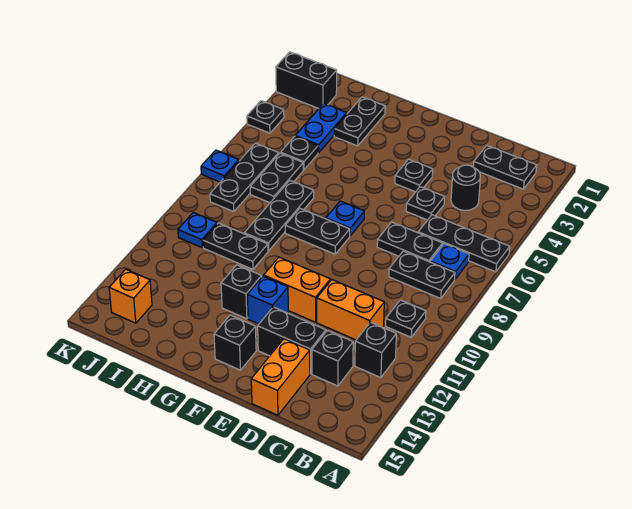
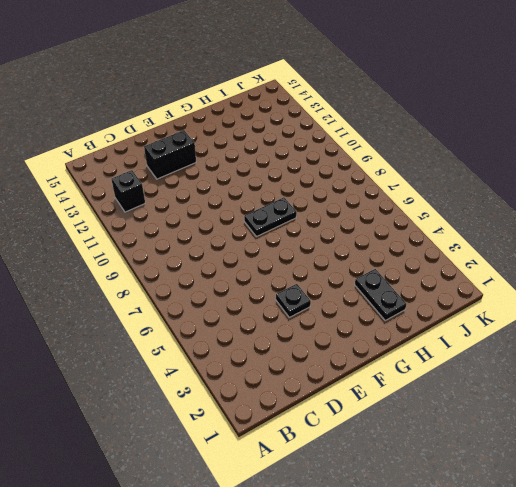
none -> black plate A6:C6 level 1
none -> black plate B2:C2 level 1
none -> blue plate B7 level 1
none -> black plate B8:C8 level 1

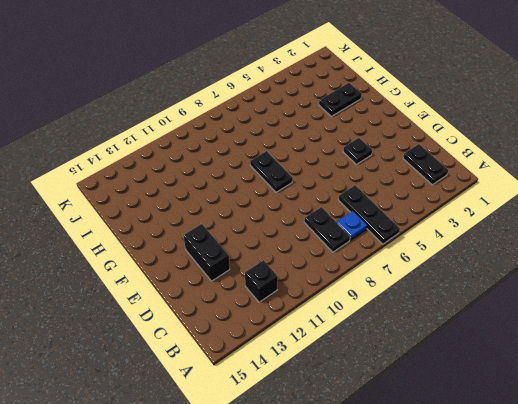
none -> black plate B10 level 1
none -> black round brick C4 level 1
none -> black plate C7:D7 level 1
none -> orange brick C11:D11 level 1

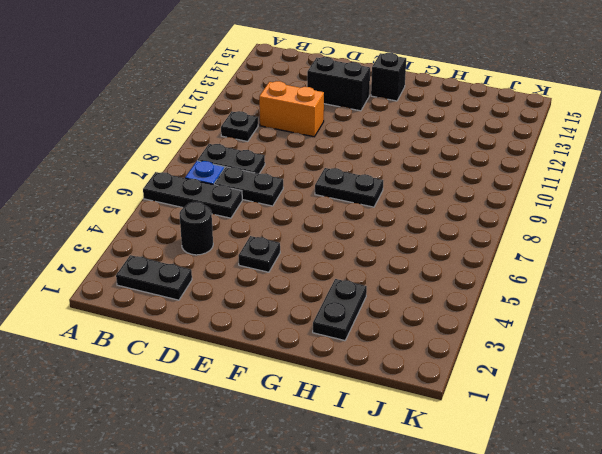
none -> black brick B12 level 1
none -> black brick C13 level 1
none -> black plate D5 level 1
none -> orange brick D14:D15 level 1

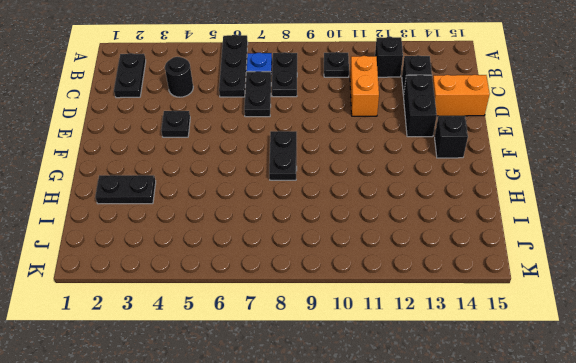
none -> black plate D5 level 1
none -> orange brick E11:F11 level 1
none -> blue plate F7 level 1
none -> blue brick F12 level 1

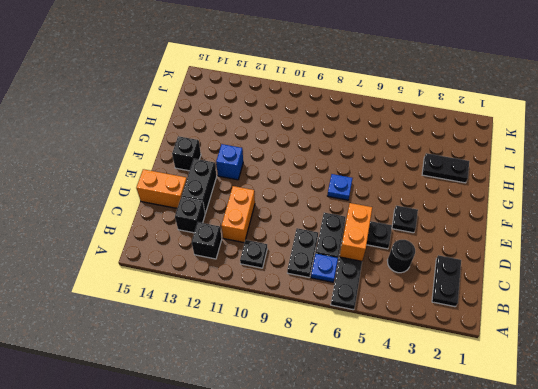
orange brick C6:D6 level 2 -> orange brick E11:F11 level 1
none -> black plate F8:G8 level 1
none -> black brick G12 level 1
none -> black plate H7:H9 level 1
none -> black plate H10:I10 level 1

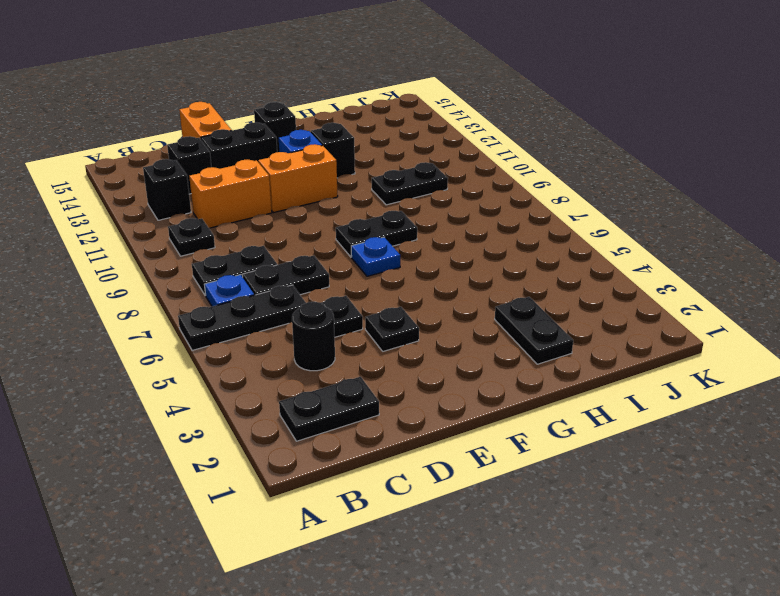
none -> black plate H7:H9 level 1
none -> blue plate I3:I4 level 1
none -> black plate I5 level 1
none -> black plate I6:I7 level 1

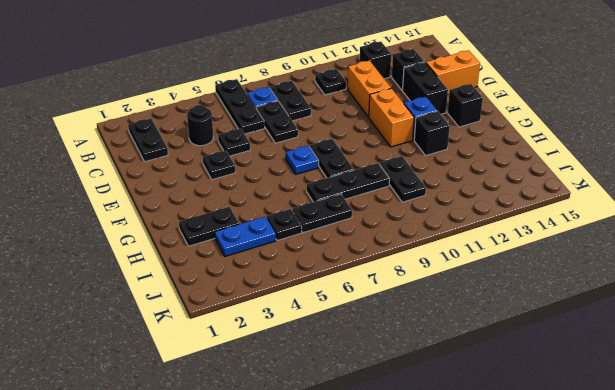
none -> black brick J2:K2 level 1
none -> black plate J6:J8 level 1
none -> blue plate J10 level 1
none -> orange brick J14 level 1

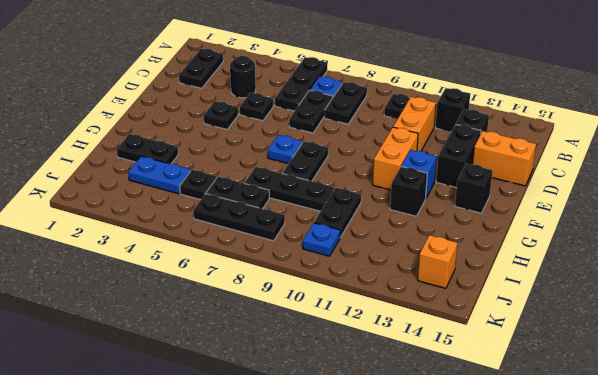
none -> black brick J2:K2 level 1
none -> black plate K4 level 1
none -> blue plate K7 level 1

